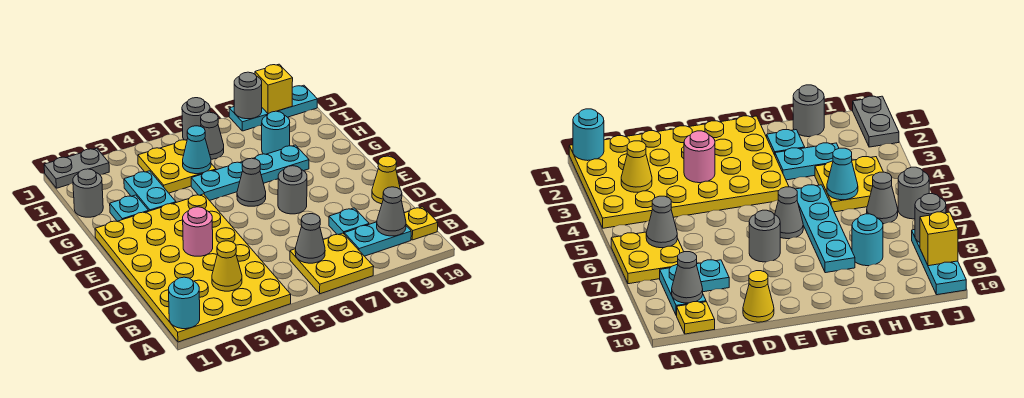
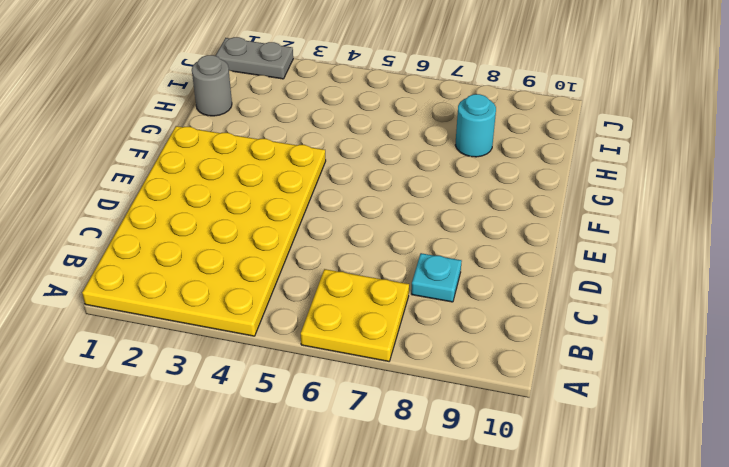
none -> cyan plate B8:B9 level 1
none -> yellow plate B10 level 1
none -> yellow cone D10 level 1

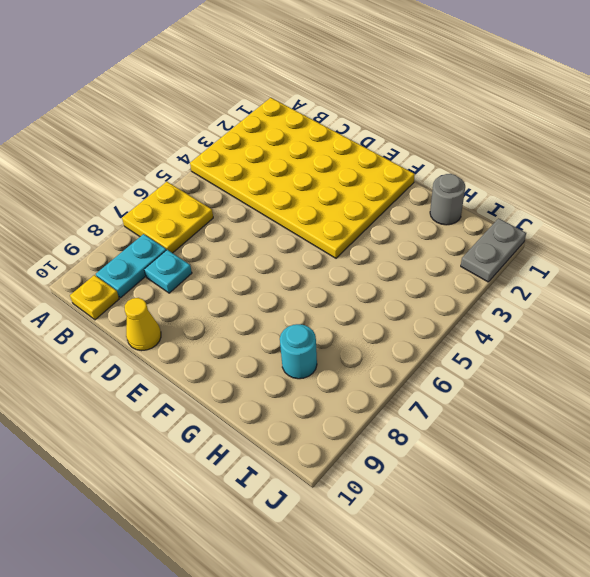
none -> grey round brick E7 level 1
none -> grey cone F6 level 1
none -> cyan plate G2 level 1

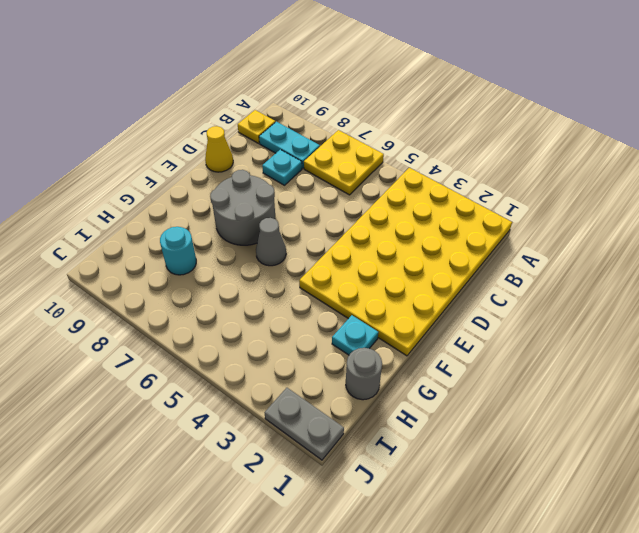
grey round brick E7:F8 level 1 -> grey round brick E7 level 1
none -> cyan plate G3:H3 level 1
none -> cyan plate G5:G8 level 1
none -> yellow plate H4:I5 level 1

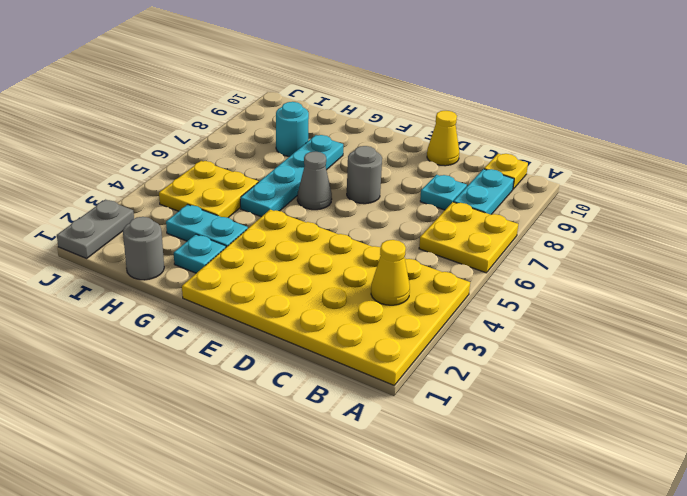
none -> grey cone I6 level 1
none -> grey round brick J6 level 1
none -> cyan plate J8:J10 level 1

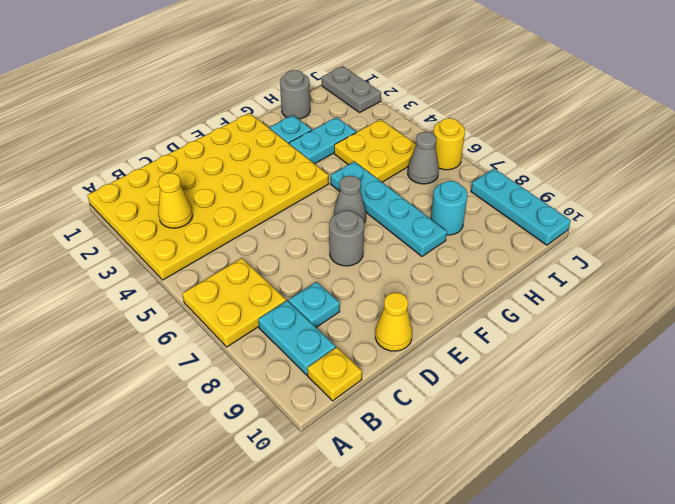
yellow round brick J6 level 1 -> grey round brick J6 level 1
none -> cyan round brick A1 level 2
none -> grey cone B6 level 2
none -> grey cone B9 level 2

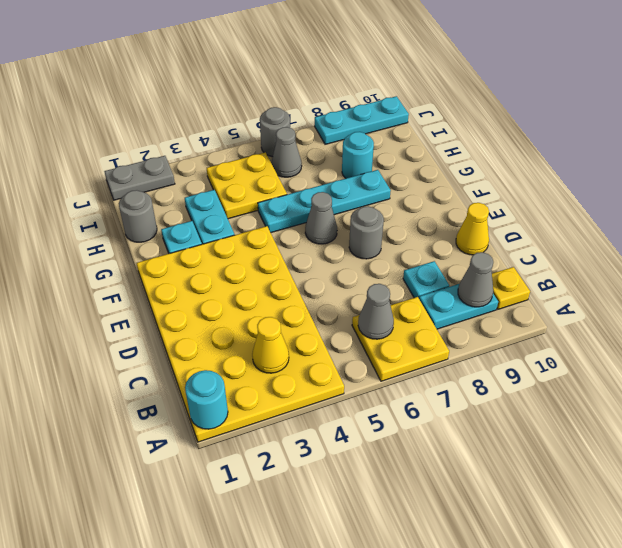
none -> pink round brick D3 level 2
none -> cyan cone H5 level 2
none -> grey round brick J8 level 2

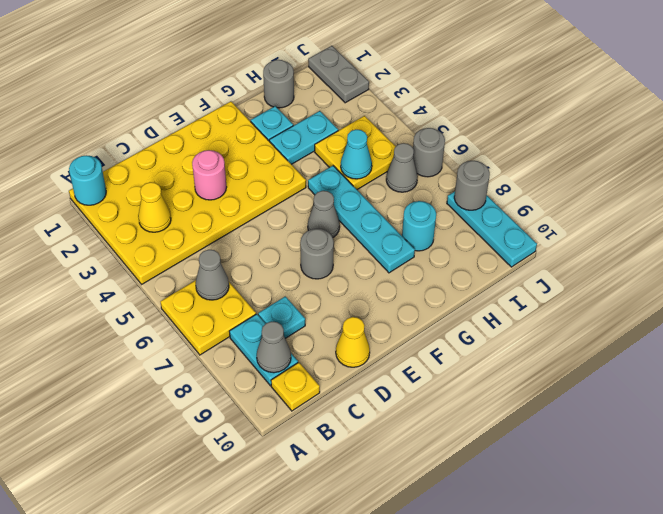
none -> yellow brick J9 level 2

